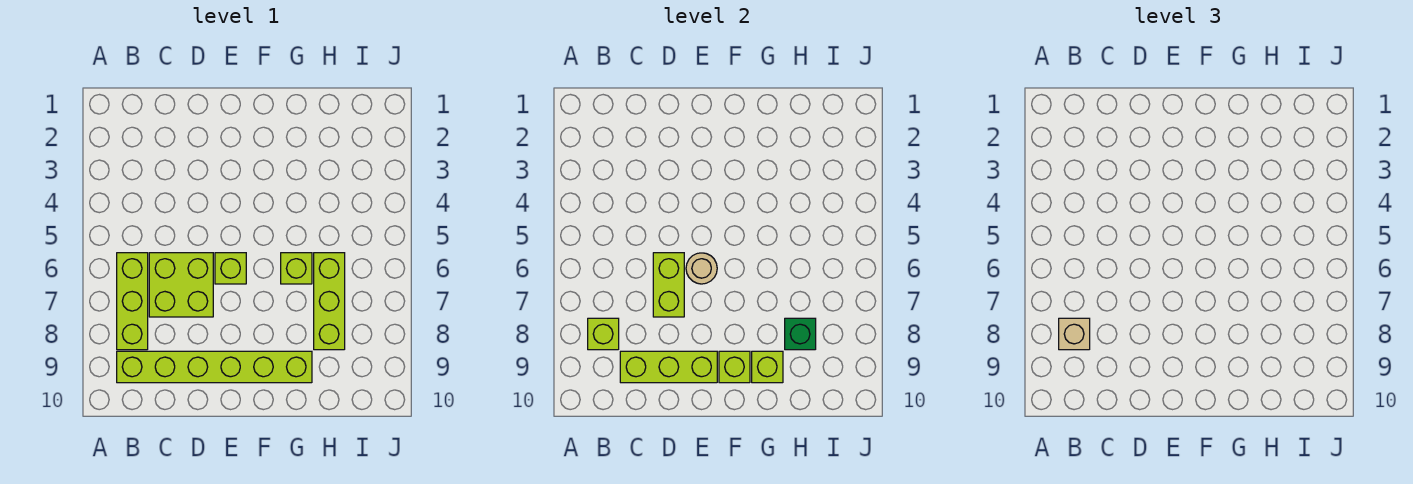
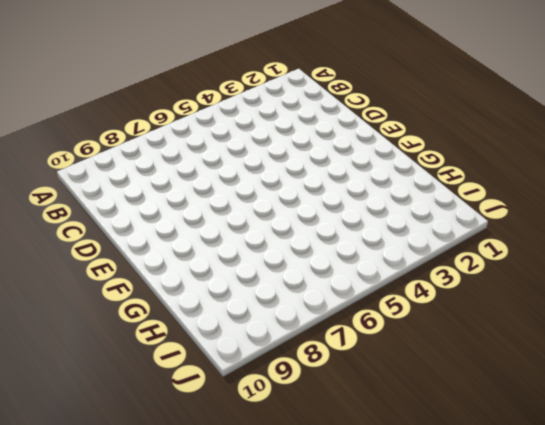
none -> lime brick B6:B8 level 1
none -> lime brick B9:G9 level 1
none -> lime brick C6:D7 level 1

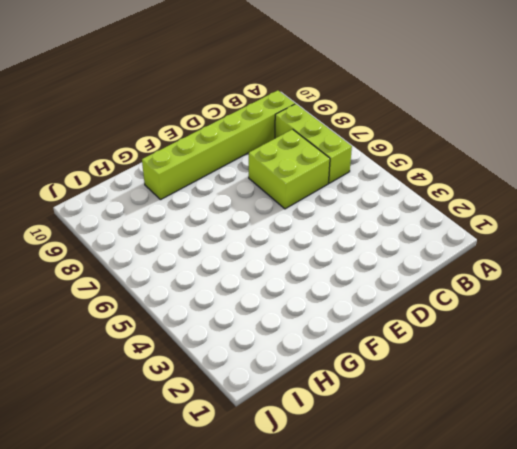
none -> lime brick E6 level 1
none -> lime brick G6 level 1
none -> lime brick H6:H8 level 1

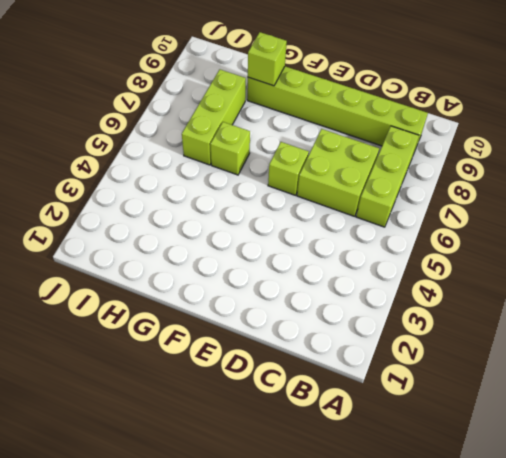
none -> lime brick B8 level 2
none -> lime brick C9:E9 level 2
none -> lime brick D6:D7 level 2

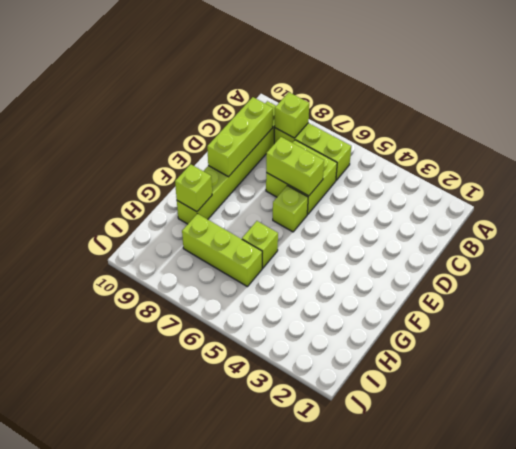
none -> tan round brick E6 level 2
none -> lime brick F9 level 2
none -> green brick H8 level 2

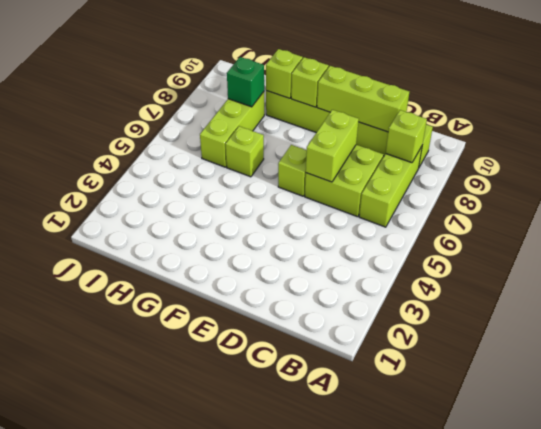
none -> tan round brick E6 level 2
none -> tan brick B8 level 3

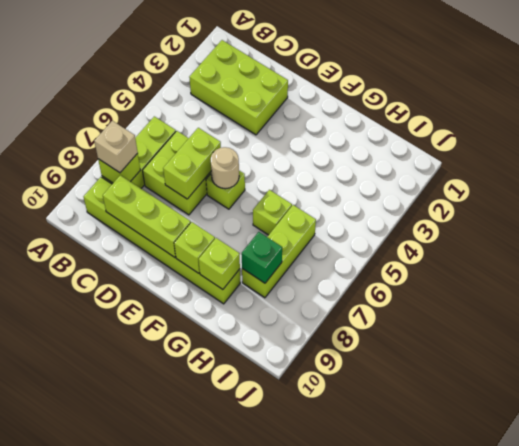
lime brick B2:D3 level 1 -> none

